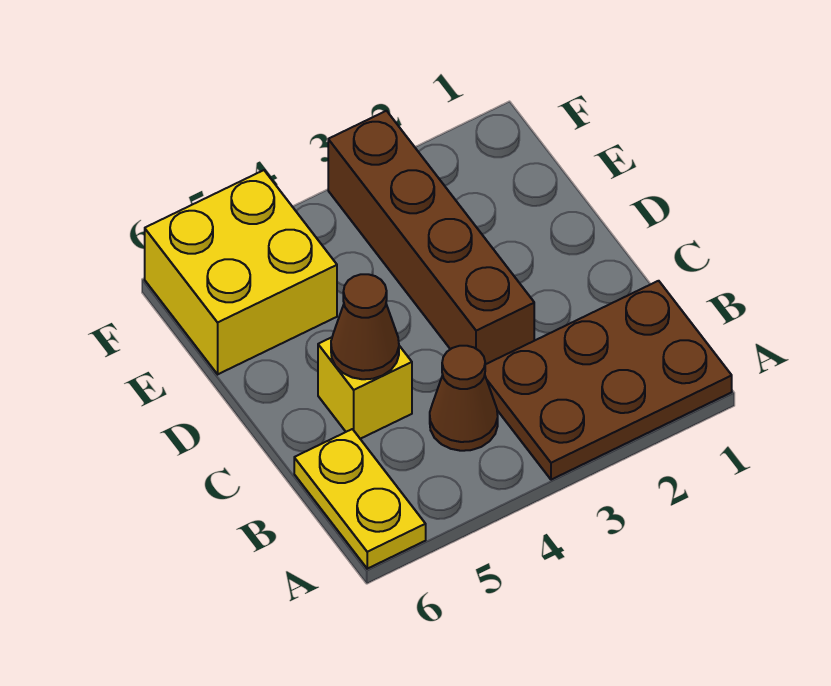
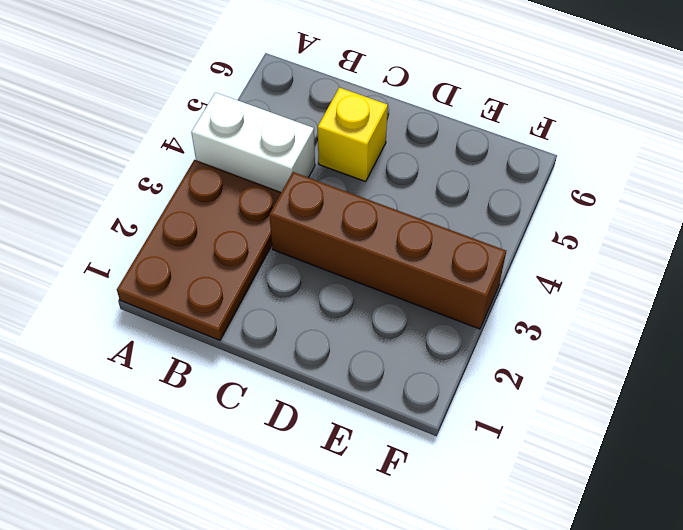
white brick A4:B4 level 1 -> brown cone B4 level 1
none -> yellow plate A6:B6 level 1
none -> yellow brick E5:F6 level 1

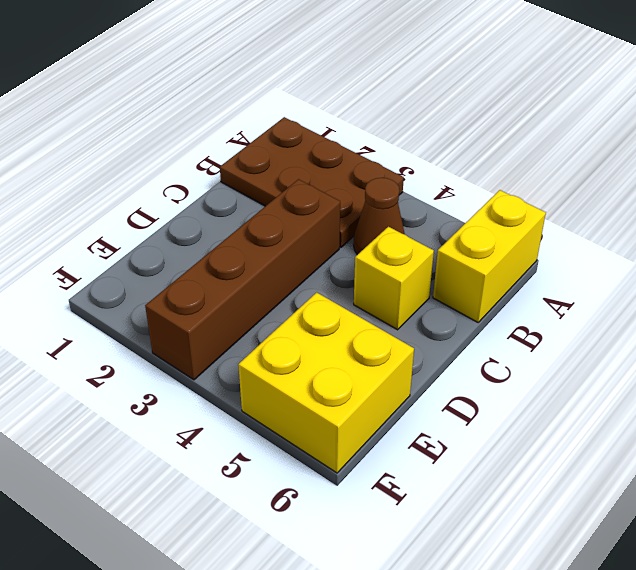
yellow brick A6:B6 level 1 -> yellow plate A6:B6 level 1
none -> brown cone C5 level 2

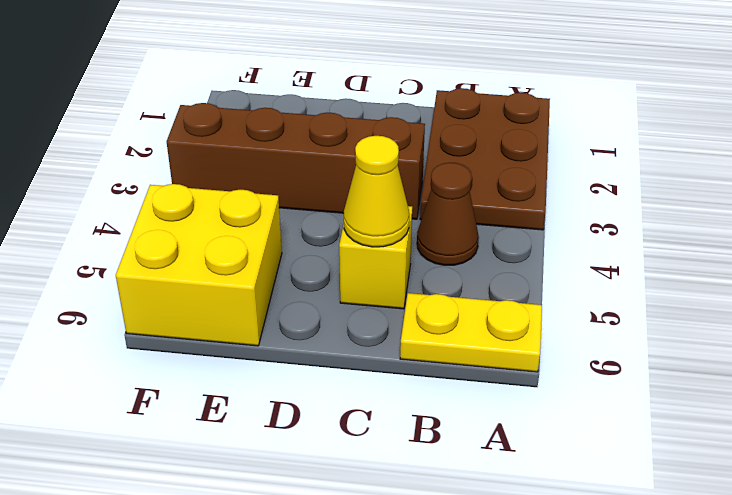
yellow cone C5 level 2 -> brown cone C5 level 2

